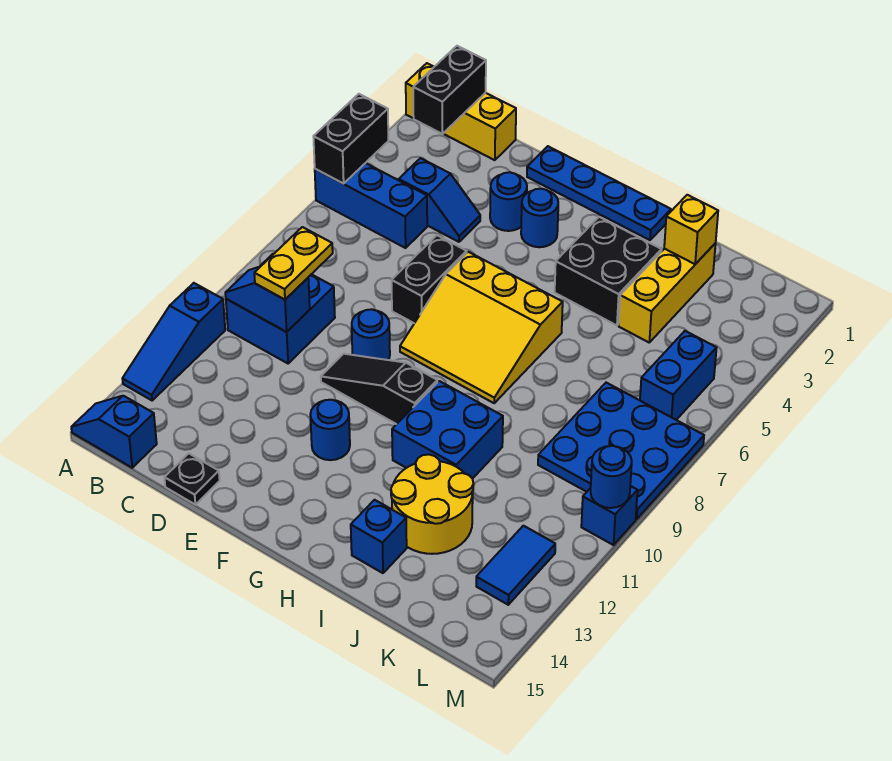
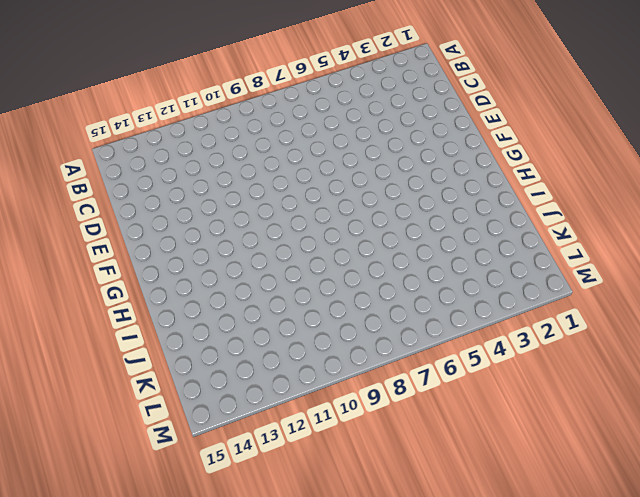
none -> yellow brick A1:C1 level 1
none -> blue brick A5:C5 level 1
none -> blue slope A11:A13 level 1 top 11
none -> blue slope A15:B15 level 1 top B

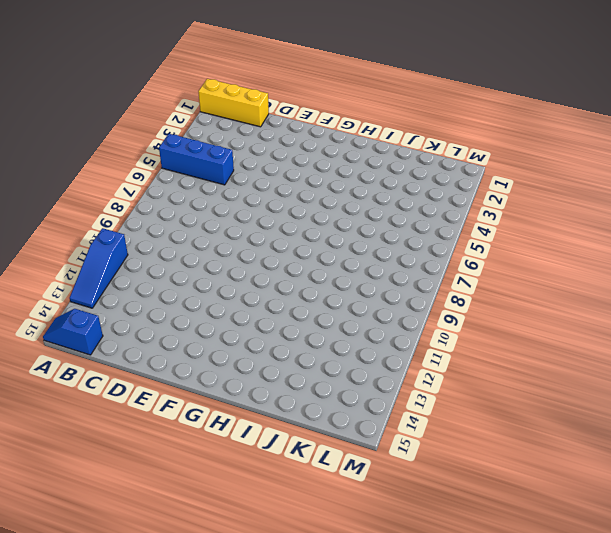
none -> blue brick B9:C10 level 1
none -> blue slope C4:D4 level 1 top C
none -> black plate D15 level 1
none -> blue plate E1:H1 level 1

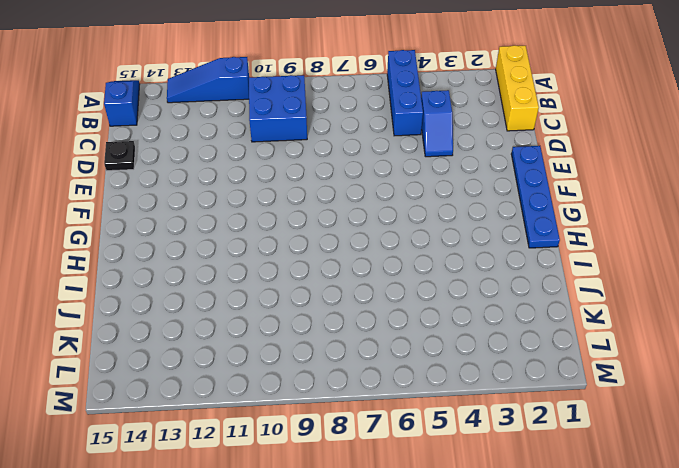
none -> blue round brick E3 level 1
none -> black brick E6:E7 level 1
none -> blue round brick E9 level 1
none -> black slope E10:G10 level 1 top G

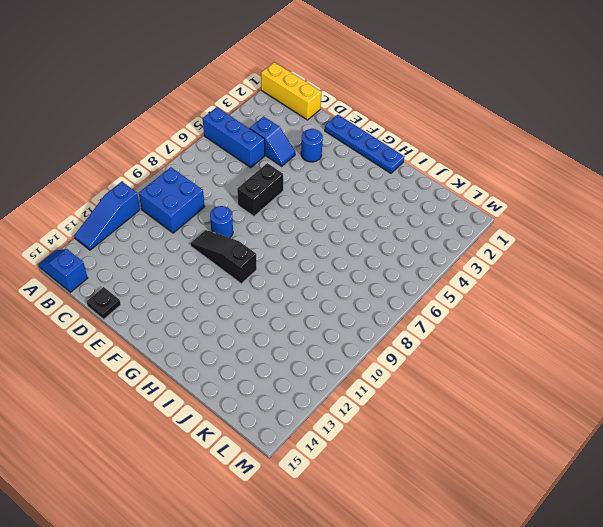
none -> blue round brick F3 level 1
none -> yellow slope F6:H8 level 1 top 6
none -> blue round brick F12 level 1
none -> black brick H3:I4 level 1

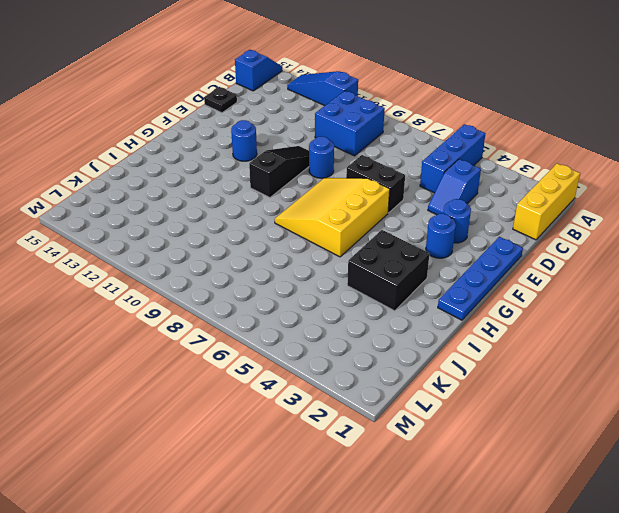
none -> blue brick H10:I11 level 1
none -> yellow round brick I12:J13 level 1
none -> blue brick I14 level 1
none -> yellow brick J2:J4 level 1

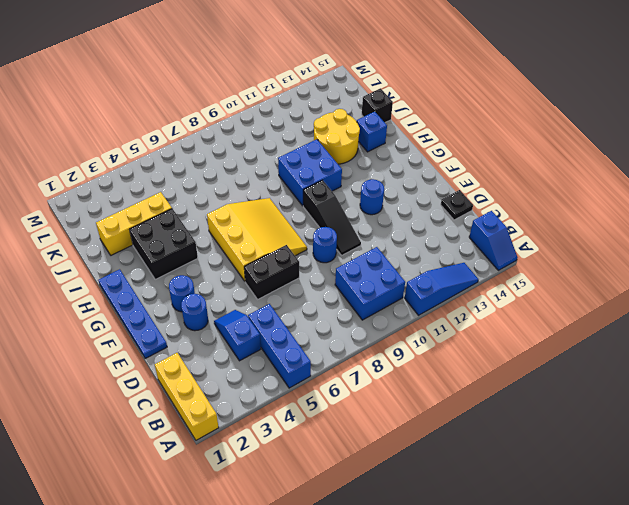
black brick J15 level 1 -> none
none -> blue plate K7:M9 level 1
none -> blue brick L5:L6 level 1
none -> blue tile L12:L13 level 1
none -> blue brick M10 level 1

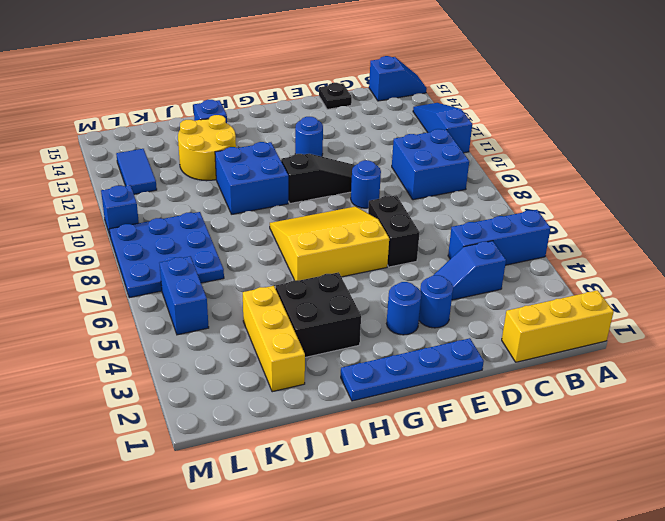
none -> black brick A4:A5 level 2
none -> black brick B1:B2 level 2
none -> blue slope B10:C10 level 2 top C
none -> yellow brick J2 level 2

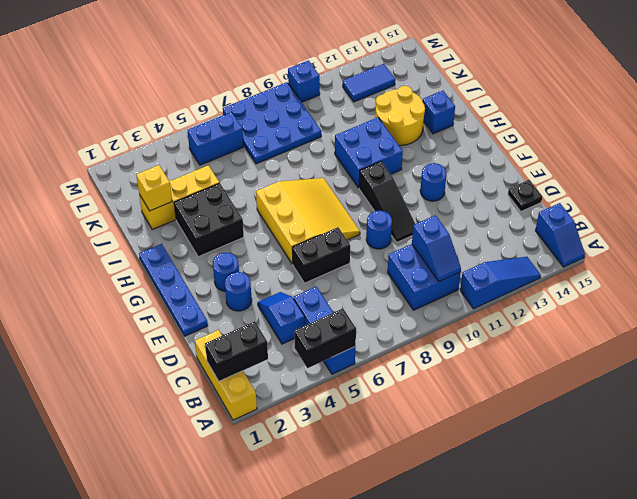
none -> blue round brick M10 level 2
none -> yellow plate C9:C10 level 3

